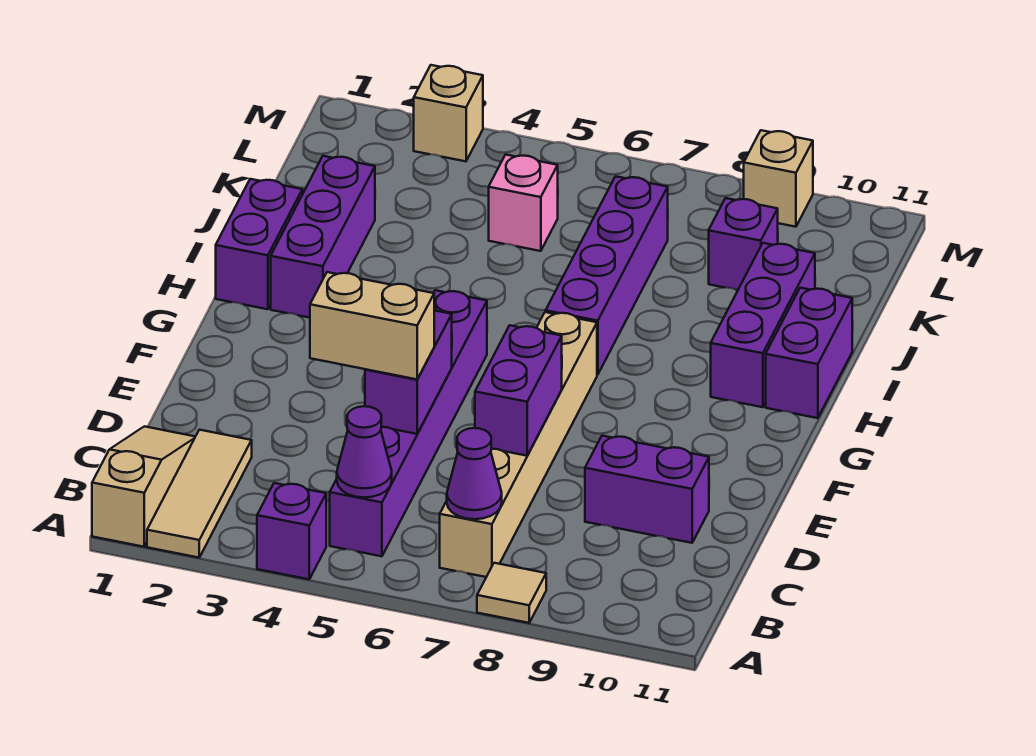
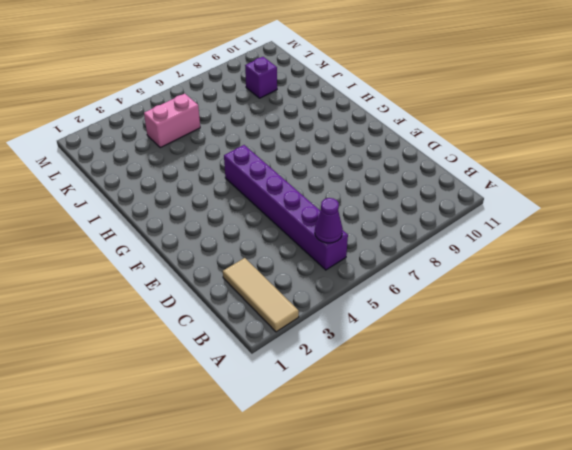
pink brick K4:K5 level 1 -> pink brick K5 level 1
none -> tan slope A1:C1 level 1 top A
none -> purple brick A4 level 1
none -> tan tile A8 level 1

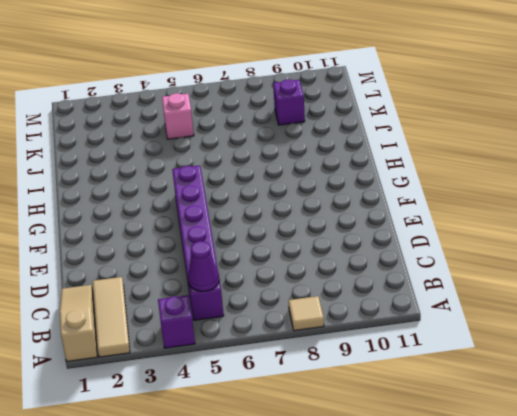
none -> tan brick B7:G7 level 1
none -> purple brick D9:D10 level 1
none -> purple brick H1:I1 level 1

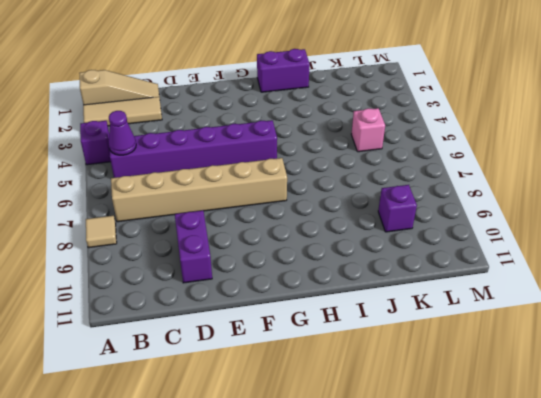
none -> purple brick H2:J2 level 1
none -> purple brick H7:K7 level 1
none -> purple brick H10:J10 level 1

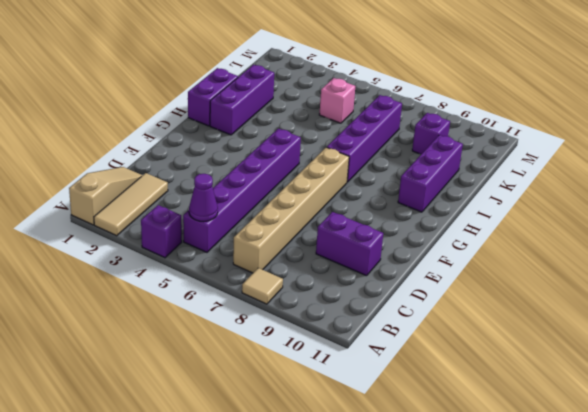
none -> purple brick H11:I11 level 1
none -> tan brick M3 level 1
none -> tan brick M9 level 1

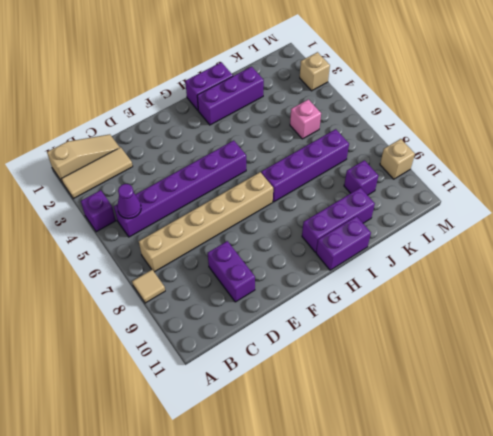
none -> purple cone B7 level 2
none -> purple brick D5:E5 level 2
none -> purple brick D7:E7 level 2

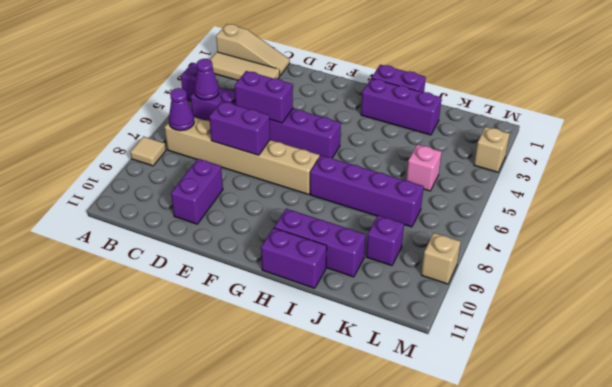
none -> tan brick D4:D5 level 3

